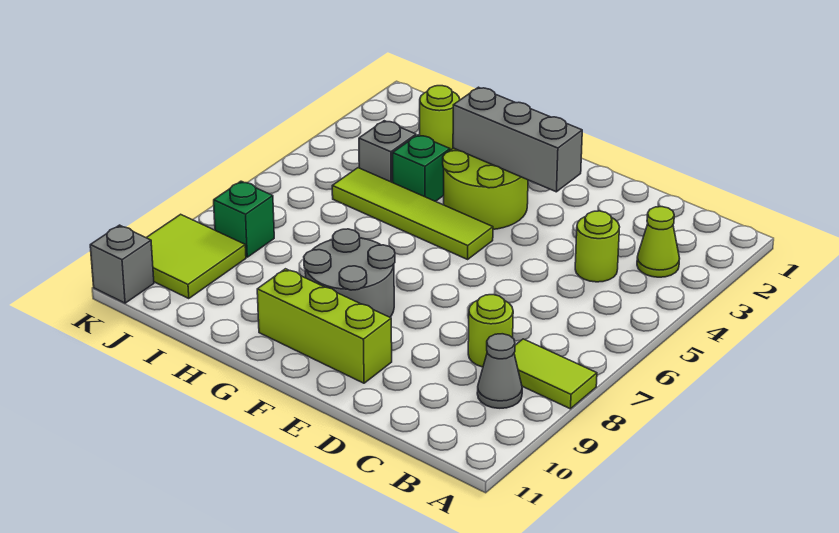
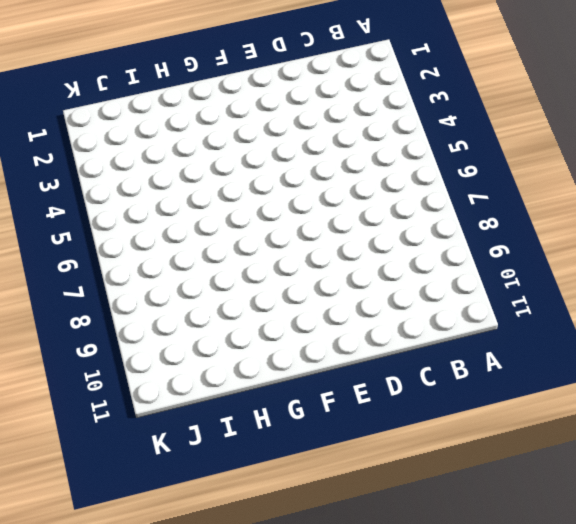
none -> lime tile A8:B8 level 1
none -> lime cone B3 level 1
none -> grey cone B9 level 1

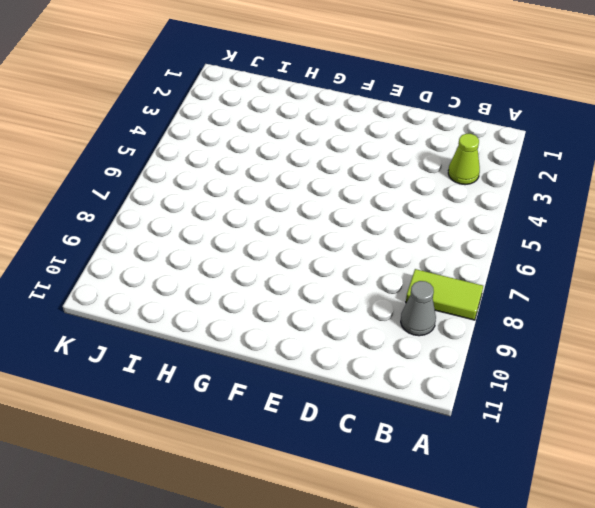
none -> lime round brick C4 level 1
none -> lime round brick C8 level 1
none -> lime brick E10:G10 level 1

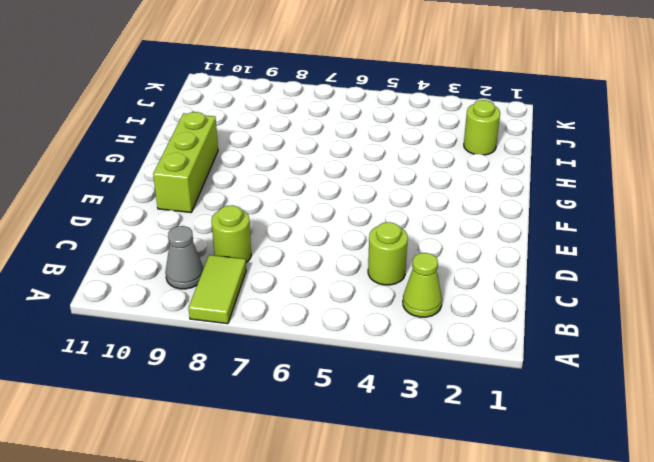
none -> lime round brick F3:G4 level 1
none -> lime tile F5:I5 level 1
none -> grey round brick F8:G9 level 1

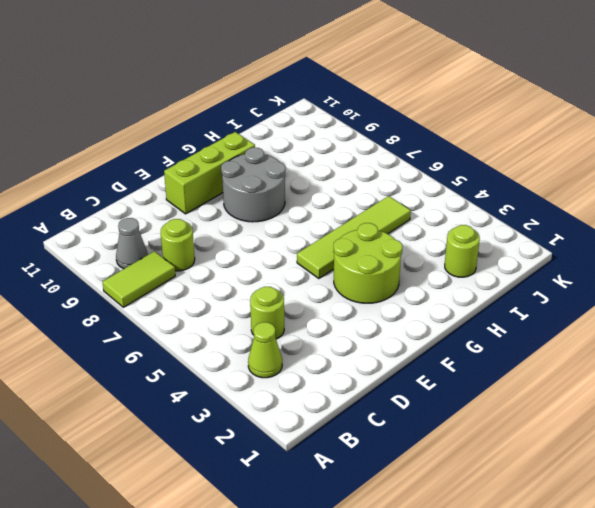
none -> green brick H4 level 1
none -> grey brick I4 level 1
none -> green brick J8 level 1

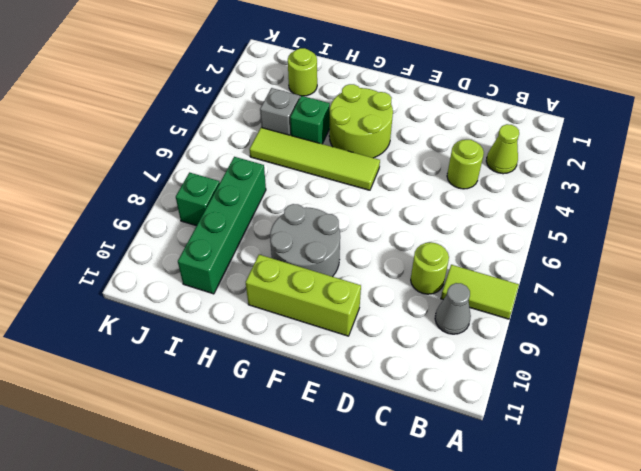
green brick I7:I10 level 1 -> none
none -> lime tile J9:K10 level 1
none -> grey brick K11 level 1
none -> grey brick E3:G3 level 2

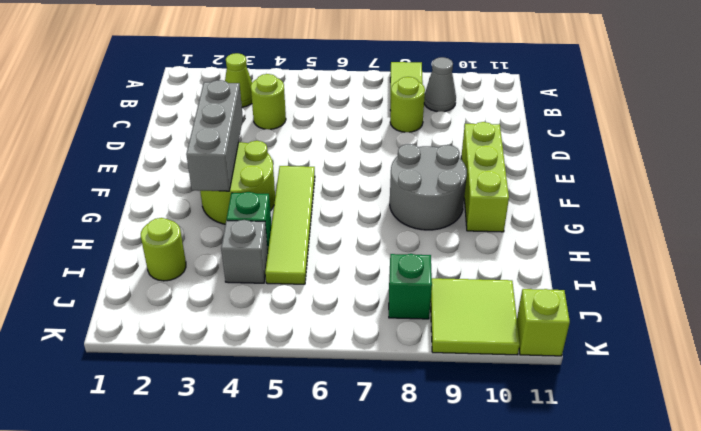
lime brick K11 level 1 -> grey brick K11 level 1

